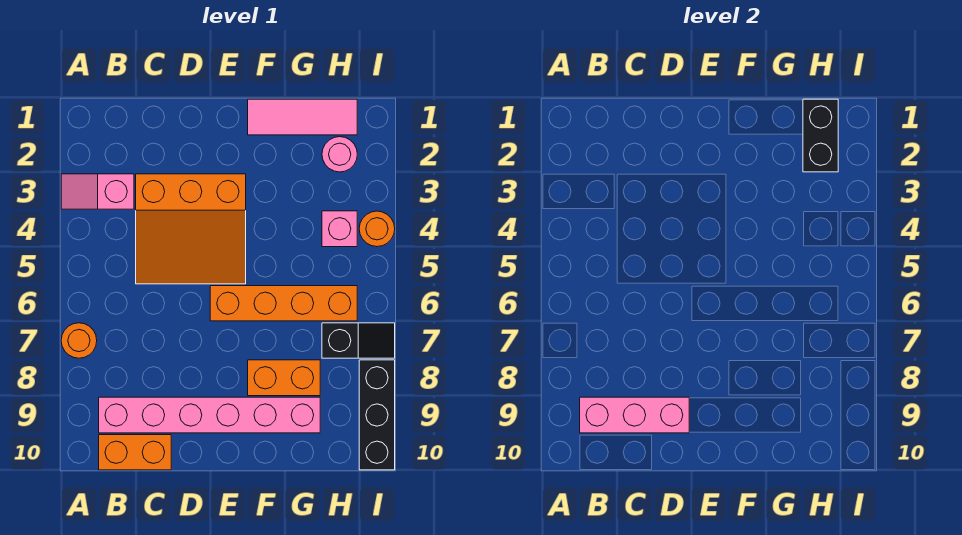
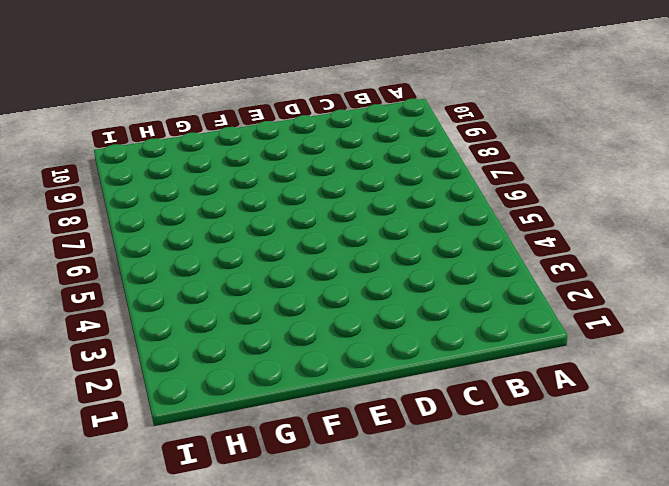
none -> pink slope A3:B3 level 1 top B
none -> orange round brick A7 level 1
none -> pink brick B9:G9 level 1

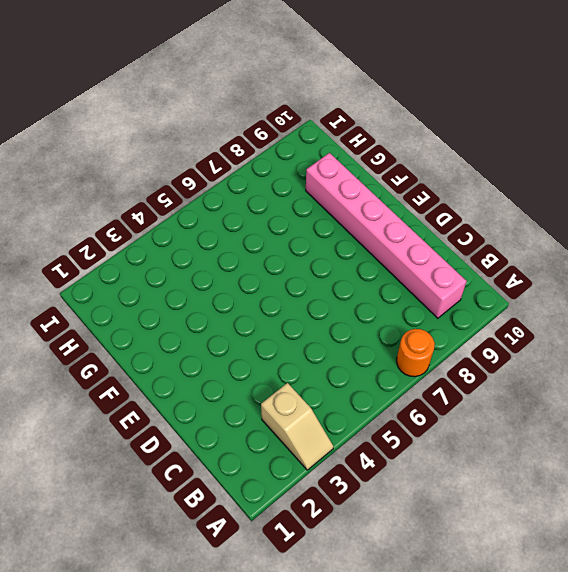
tan slope A3:B3 level 1 top B -> pink slope A3:B3 level 1 top B
none -> orange brick B10:C10 level 1
none -> orange slope C3:E5 level 1 top 3
none -> orange brick E6:H6 level 1

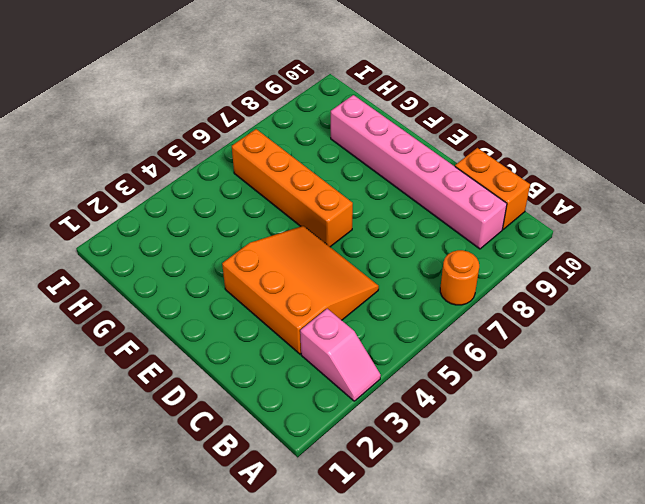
none -> pink tile F1:H1 level 1
none -> orange brick F8:G8 level 1
none -> pink round brick H2 level 1

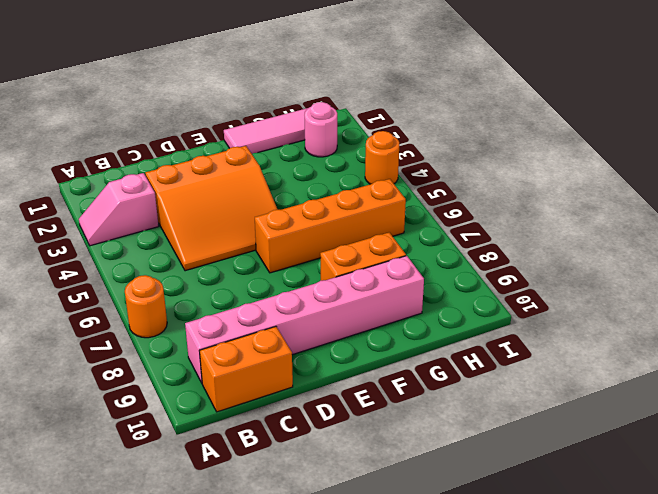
none -> pink brick H4 level 1
none -> black slope H7:I7 level 1 top H
none -> black brick I8:I10 level 1

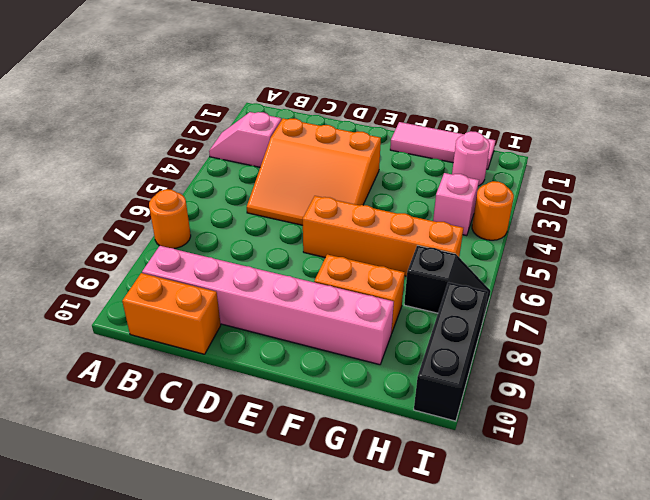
none -> pink brick B9:D9 level 2
none -> black brick H1:H2 level 2

